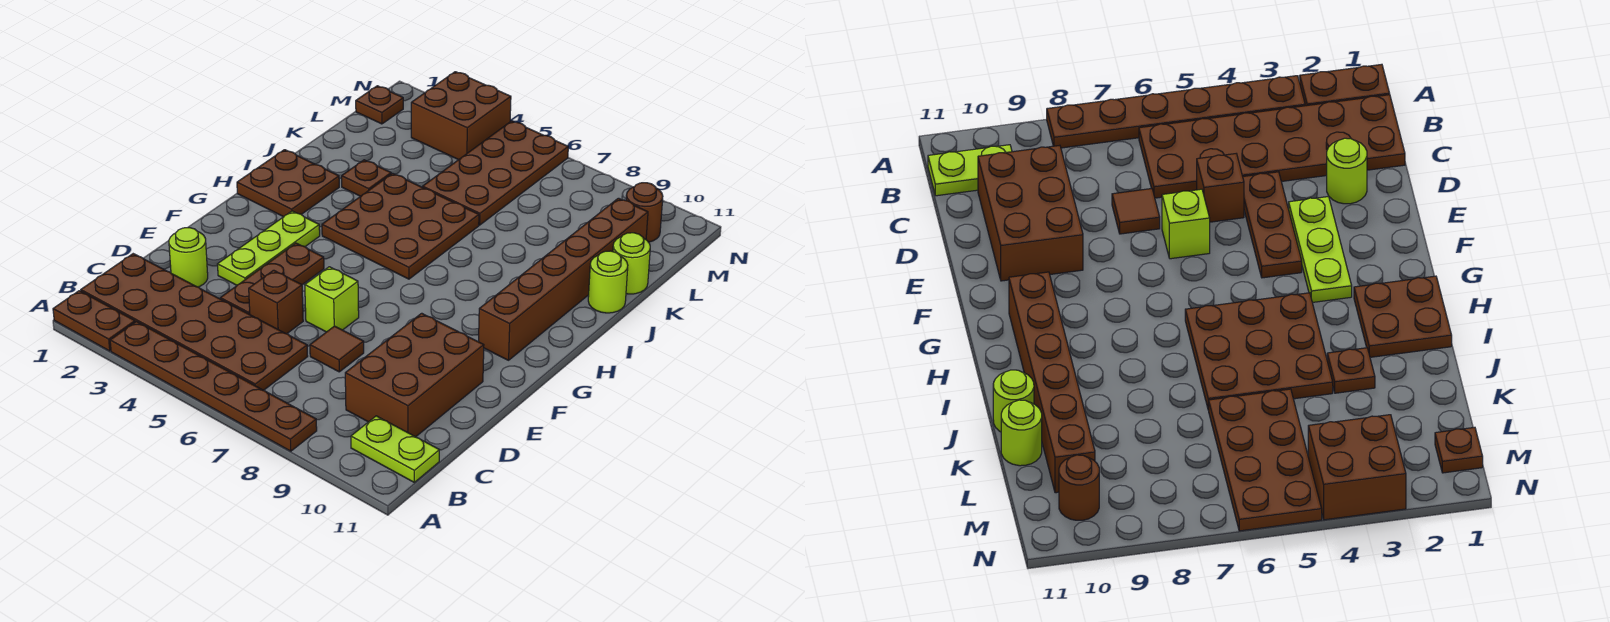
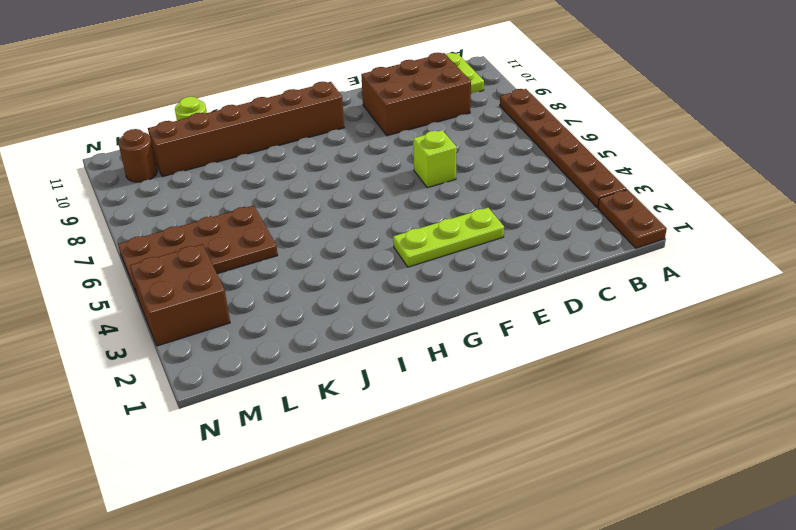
none -> brown plate B1:C6 level 1
none -> lime round brick D2 level 1
none -> brown plate D4:F4 level 1

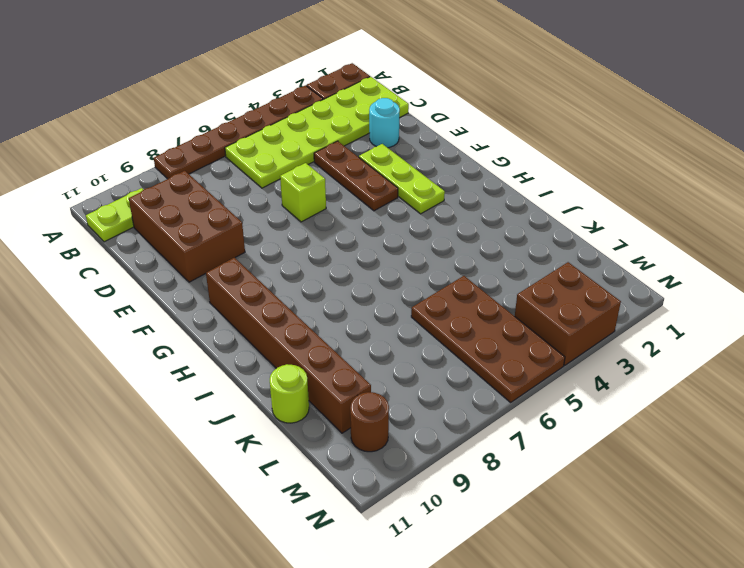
lime plate B1:C6 level 1 -> brown plate B1:C6 level 1
cyan round brick D2 level 1 -> lime round brick D2 level 1
none -> brown brick D5 level 1
none -> brown tile D7 level 1
none -> brown plate H1:I2 level 1

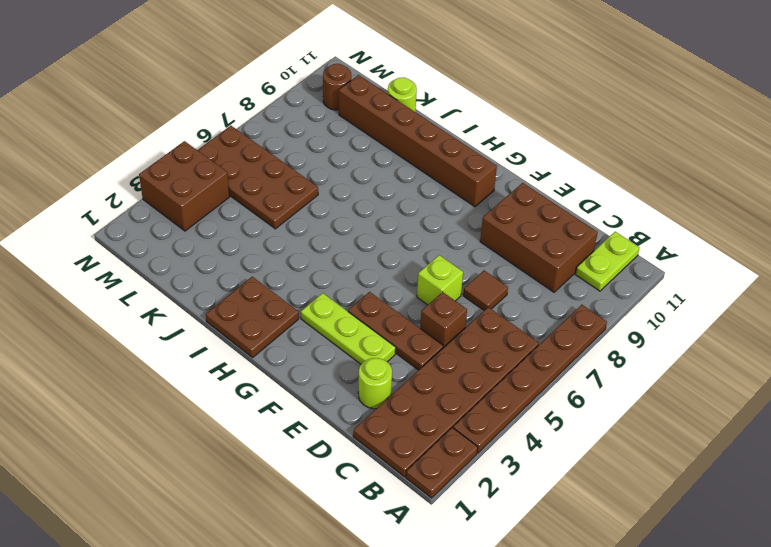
none -> brown plate H4:J6 level 1
none -> brown plate J3 level 1
none -> lime round brick J11 level 1

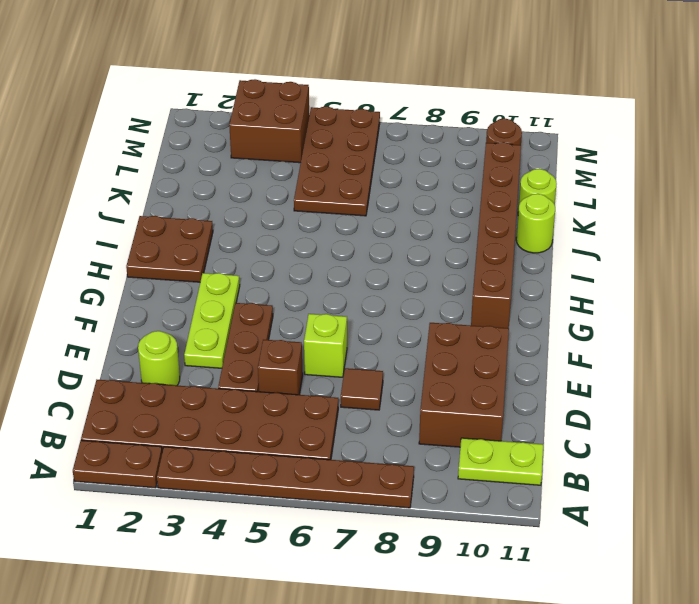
none -> brown plate H4:J6 level 1
none -> brown plate J3 level 1
none -> brown plate M1 level 1

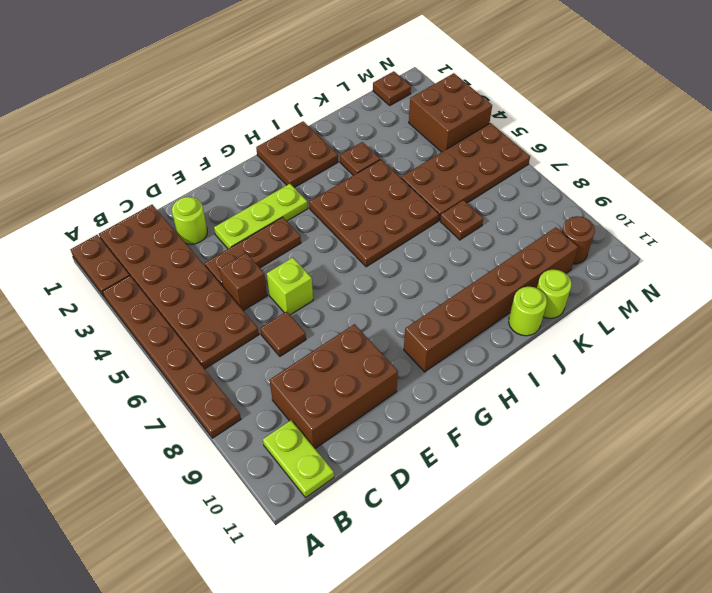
brown plate K7 level 1 -> none

